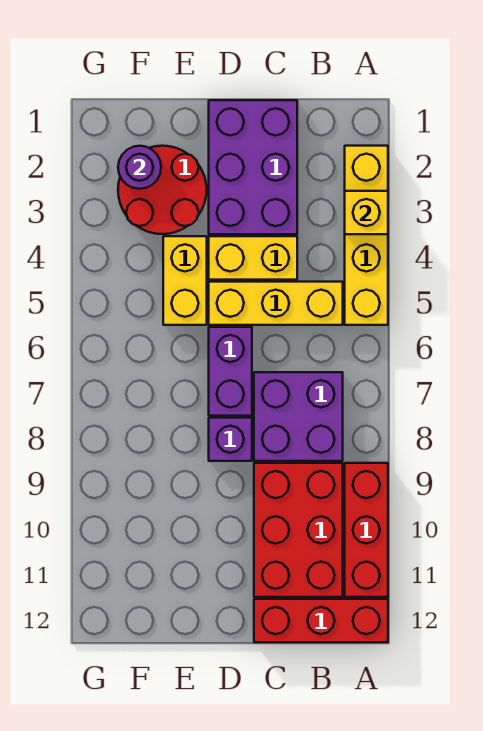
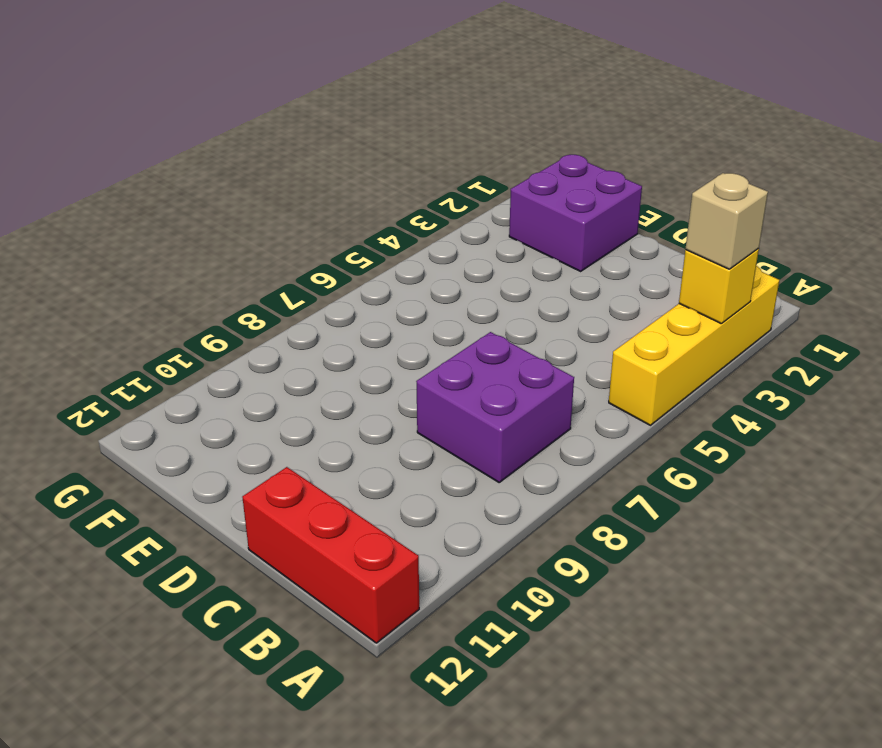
tan brick A3 level 3 -> none
purple brick E1:F2 level 1 -> red round brick E2:F3 level 1
none -> red brick A9:A11 level 1
none -> yellow brick B5:D5 level 1
none -> red brick B9:C11 level 1

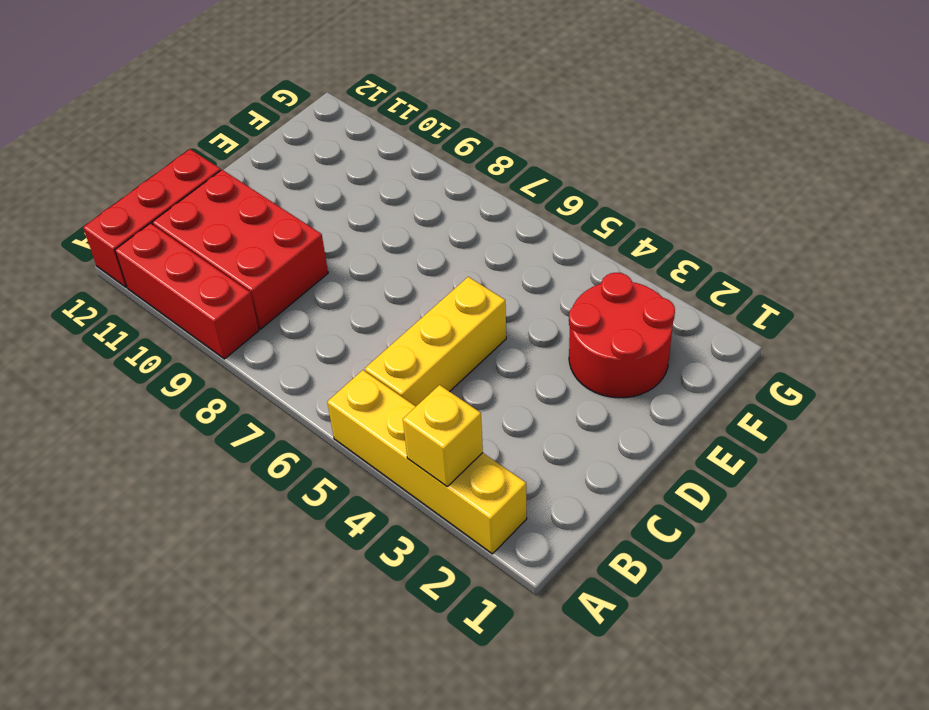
none -> purple brick B7:C8 level 1
none -> purple brick C1:D3 level 1
none -> yellow brick C4:D4 level 1

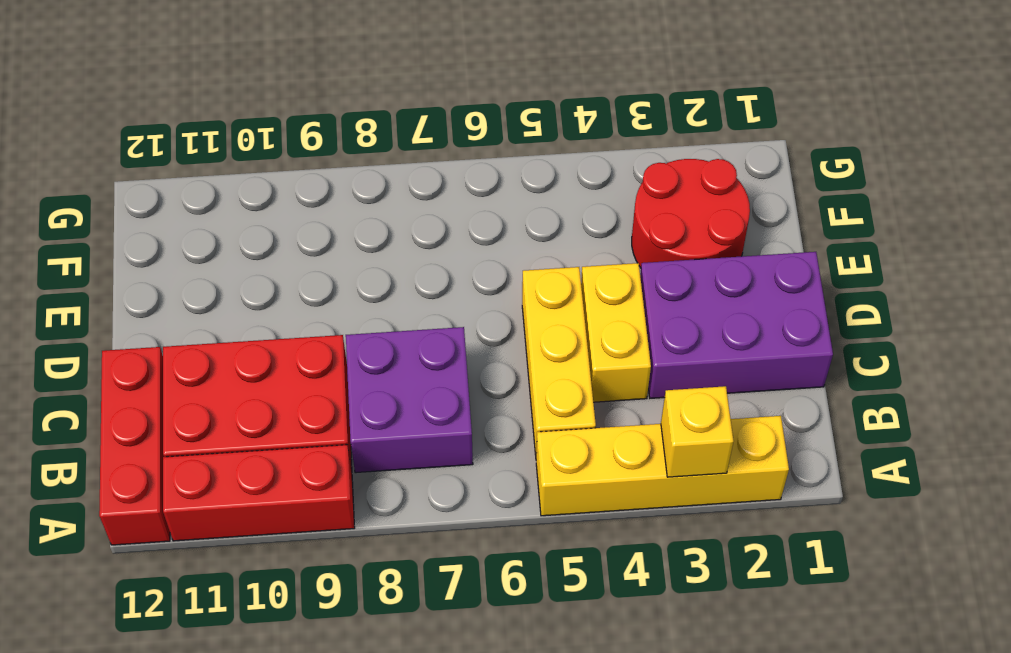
none -> purple brick D6:D7 level 1
none -> purple brick D8 level 1
none -> yellow brick E4:E5 level 1

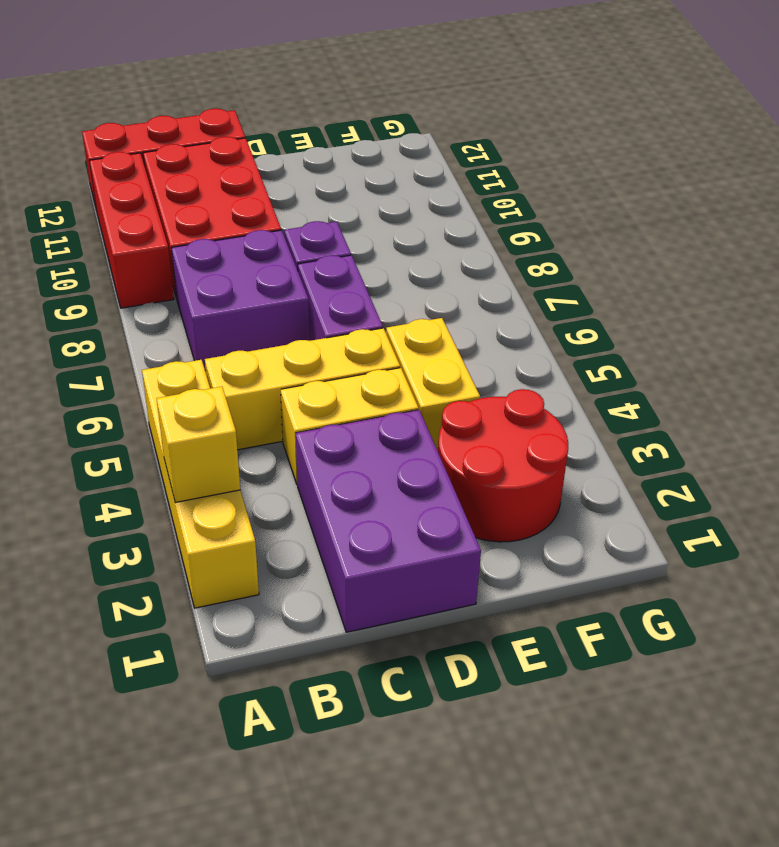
none -> purple round brick F2 level 2

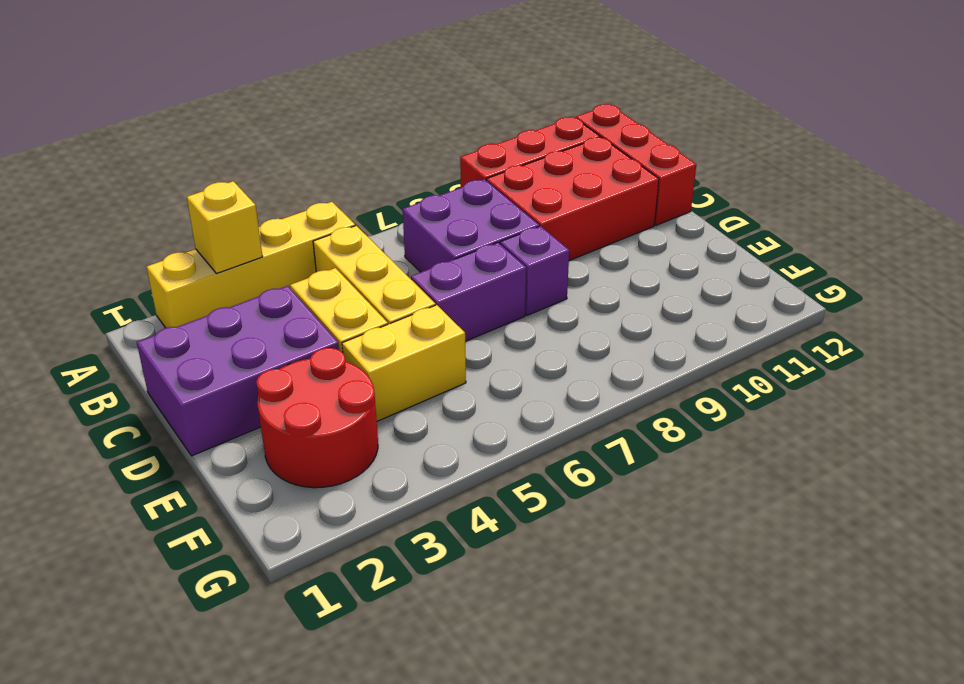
none -> purple round brick F2 level 2

